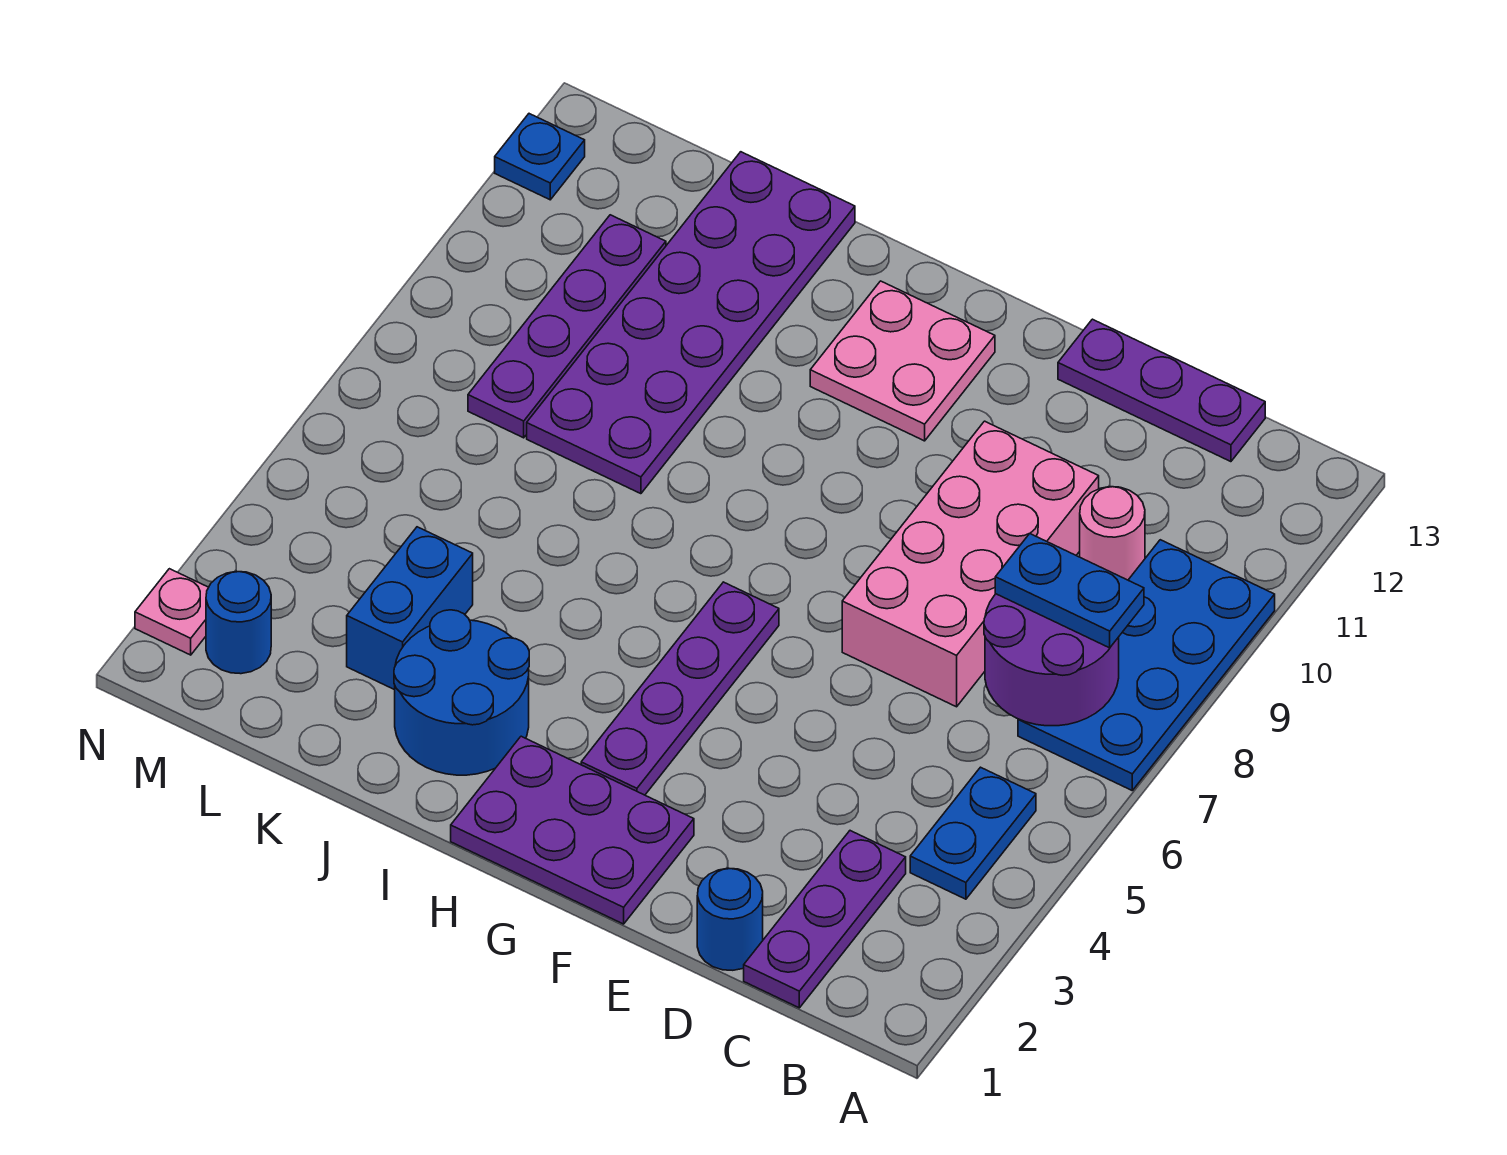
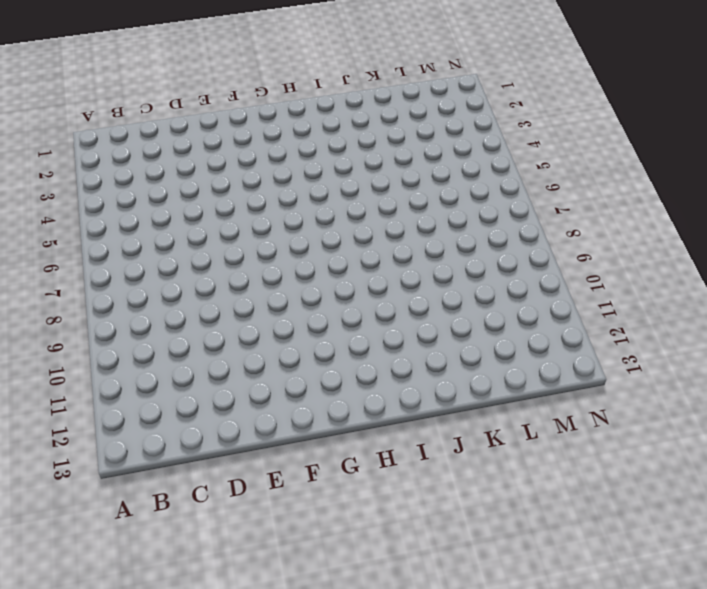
none -> blue plate A7:B10 level 1
none -> blue plate B4:B5 level 1
none -> purple plate C1:C3 level 1

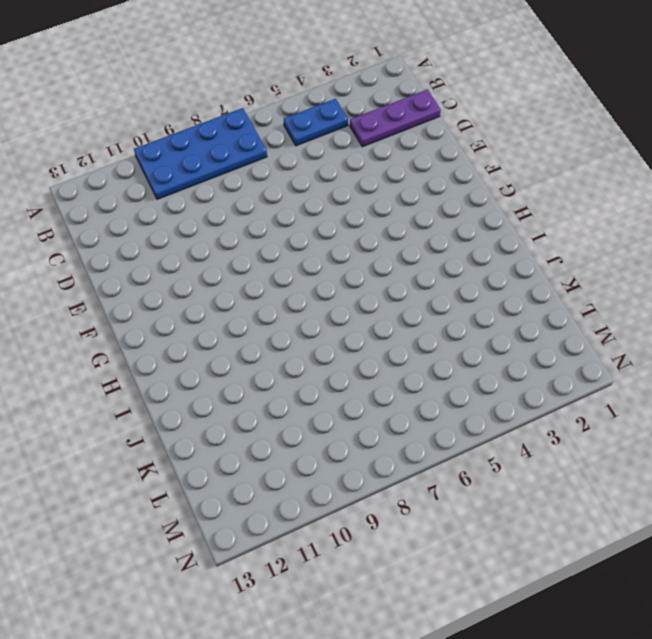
none -> pink round brick C10 level 1
none -> purple plate C13:E13 level 1
none -> blue round brick D1 level 1

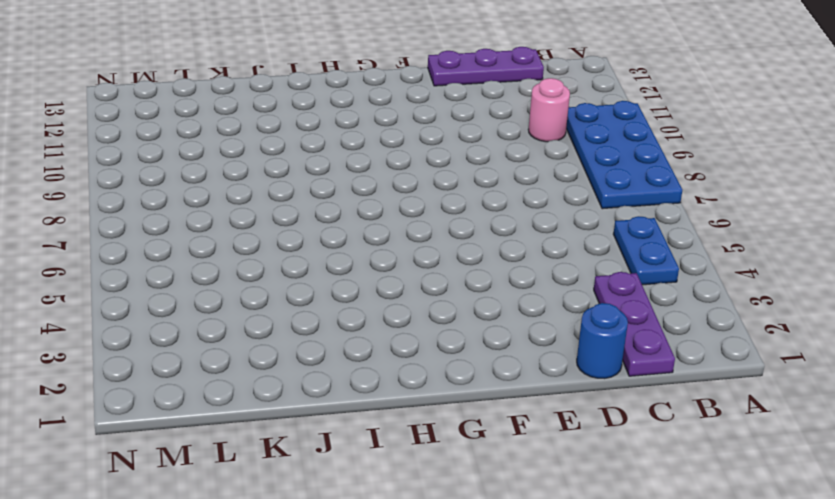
none -> pink brick D7:E10 level 1
none -> purple plate F1:H2 level 1
none -> purple plate G3:G6 level 1

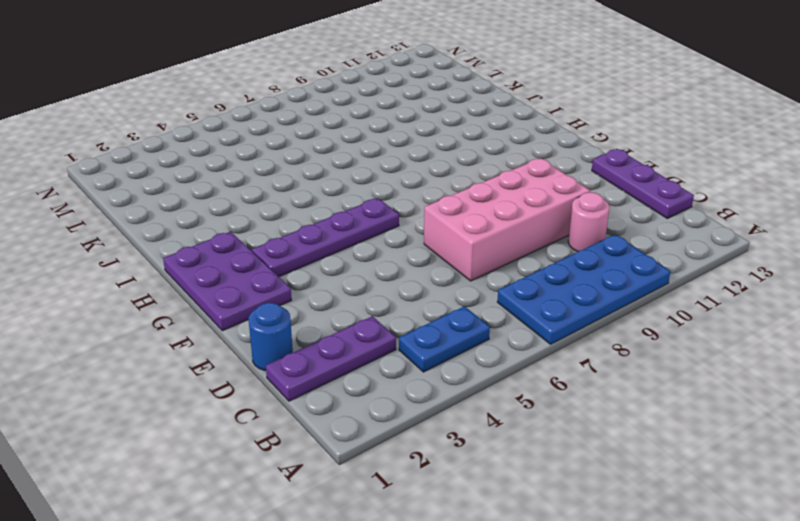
none -> pink plate G11:H12 level 1
none -> blue round brick I2:J3 level 1
none -> purple plate J8:K13 level 1

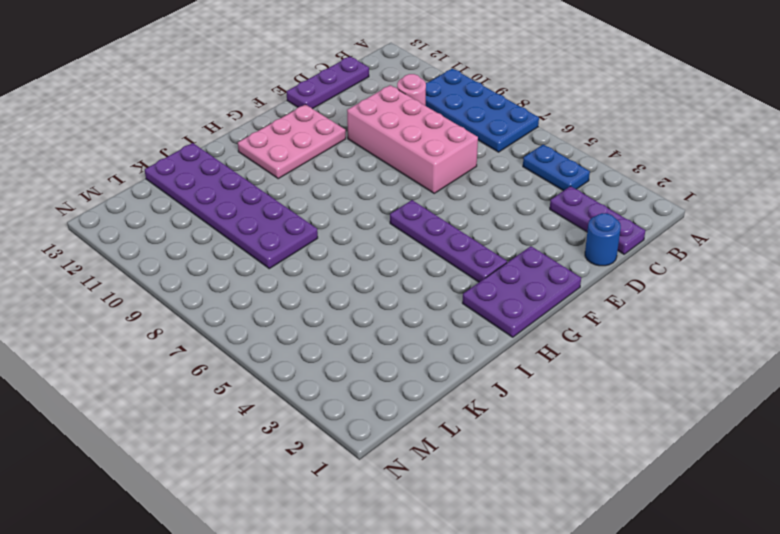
pink plate F11:H12 level 1 -> pink plate G11:H12 level 1
none -> blue round brick I2:J3 level 1
none -> blue brick K3:K4 level 1
none -> purple plate L8:L11 level 1

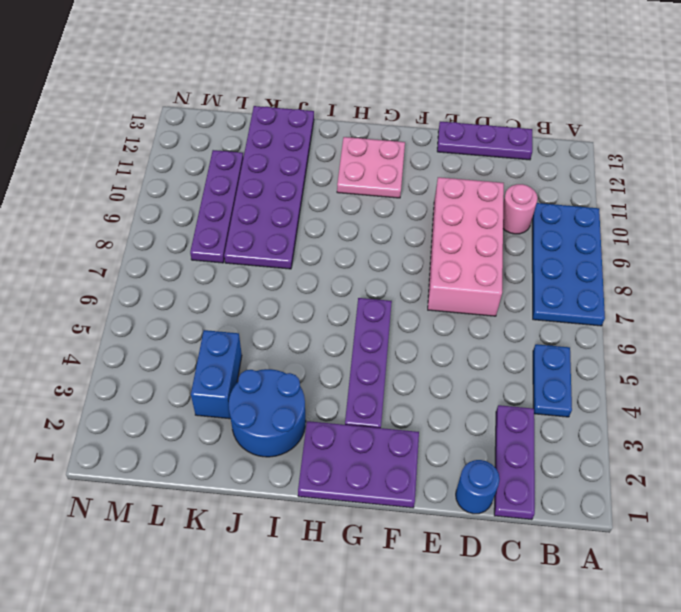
none -> blue round brick M2 level 1
none -> pink plate N2 level 1
none -> blue plate N12 level 1

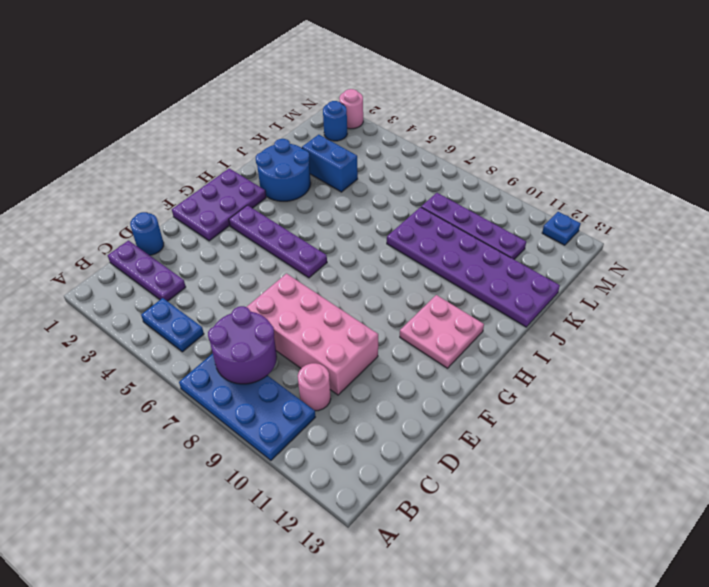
pink round brick N2 level 1 -> pink plate N2 level 1
none -> purple plate C13:E13 level 1
none -> blue plate B8:C8 level 3

